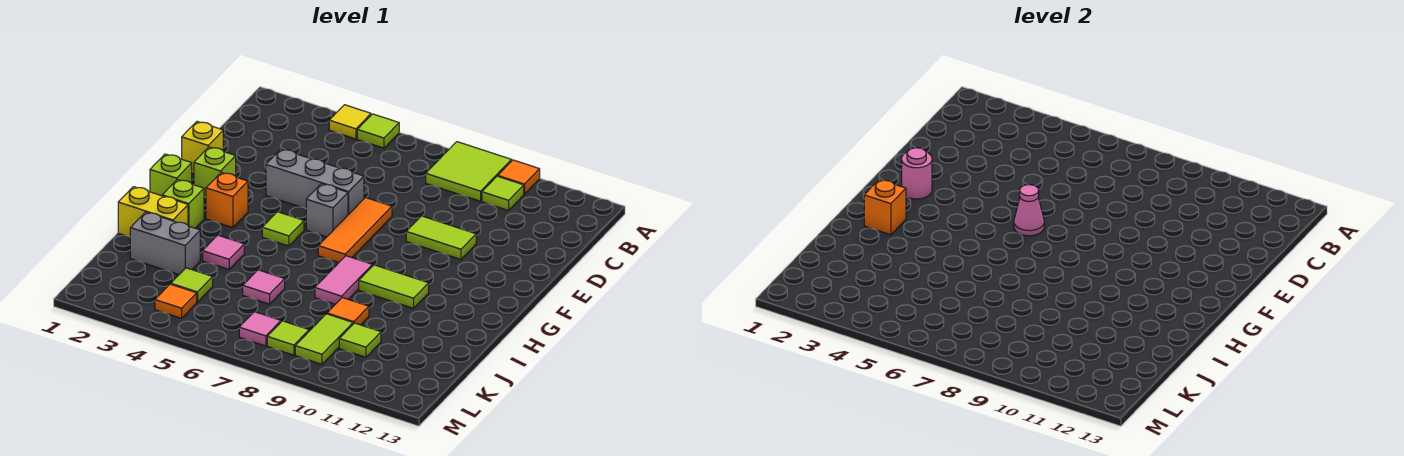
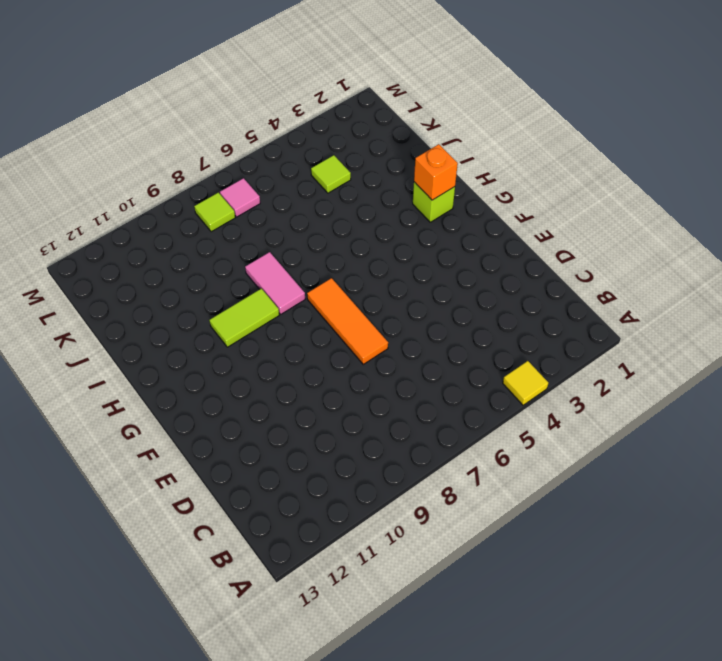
none -> lime tile A5 level 1
none -> lime tile A8:B9 level 1
none -> orange tile A10 level 1
none -> lime tile B10 level 1

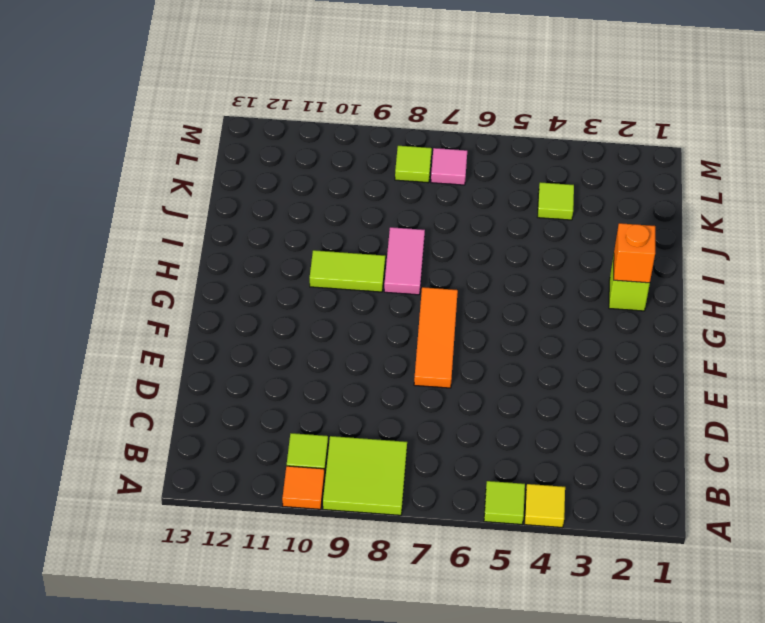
none -> yellow brick E1 level 1
none -> grey brick E4:E6 level 1
none -> lime tile E9:E10 level 1
none -> lime brick F2 level 1

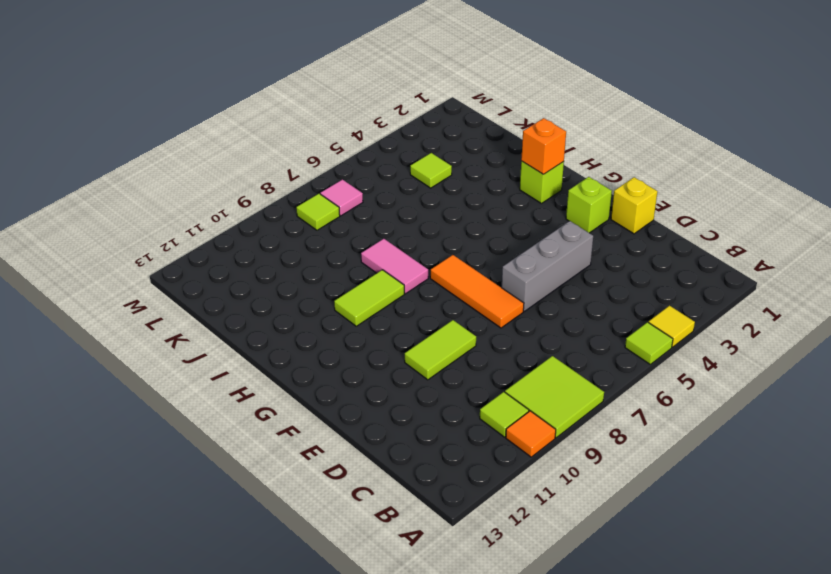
none -> grey brick F6 level 1
none -> lime brick G1 level 1
none -> orange brick G3 level 1
none -> lime tile G5 level 1

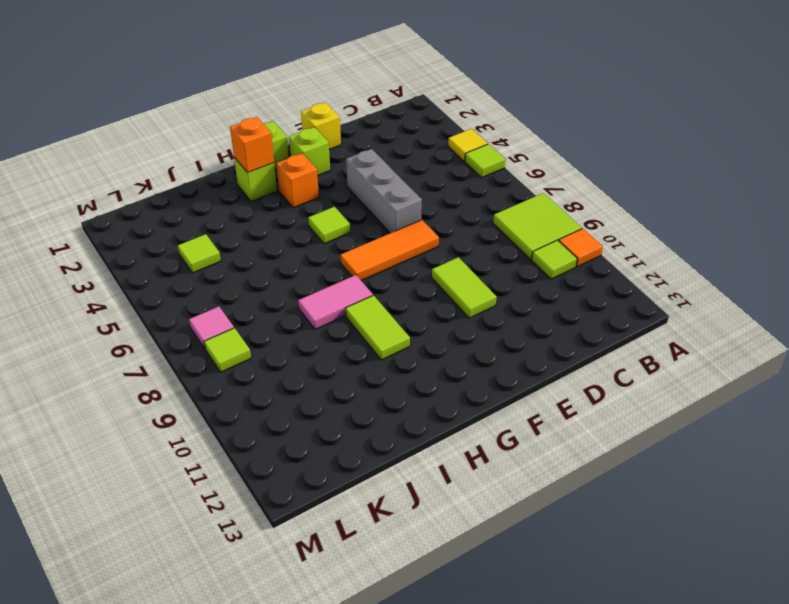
none -> grey brick F6 level 1
none -> yellow brick I1:I2 level 1
none -> pink tile I4 level 1
none -> grey brick J2:J3 level 1

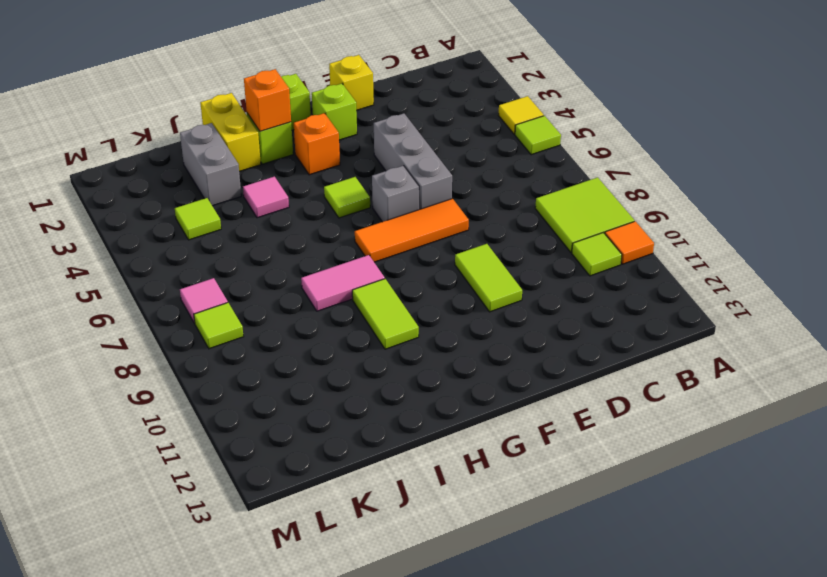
none -> pink tile J6 level 1
none -> orange tile J9 level 1
none -> lime tile K9:L9 level 1
none -> lime tile K10 level 1

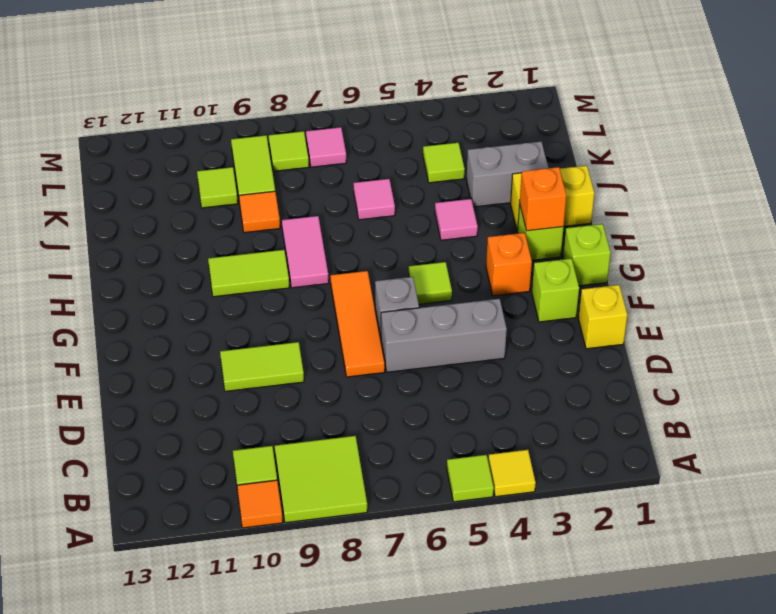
none -> orange tile L4 level 1
none -> pink round brick F2 level 2
none -> pink cone F6 level 2

